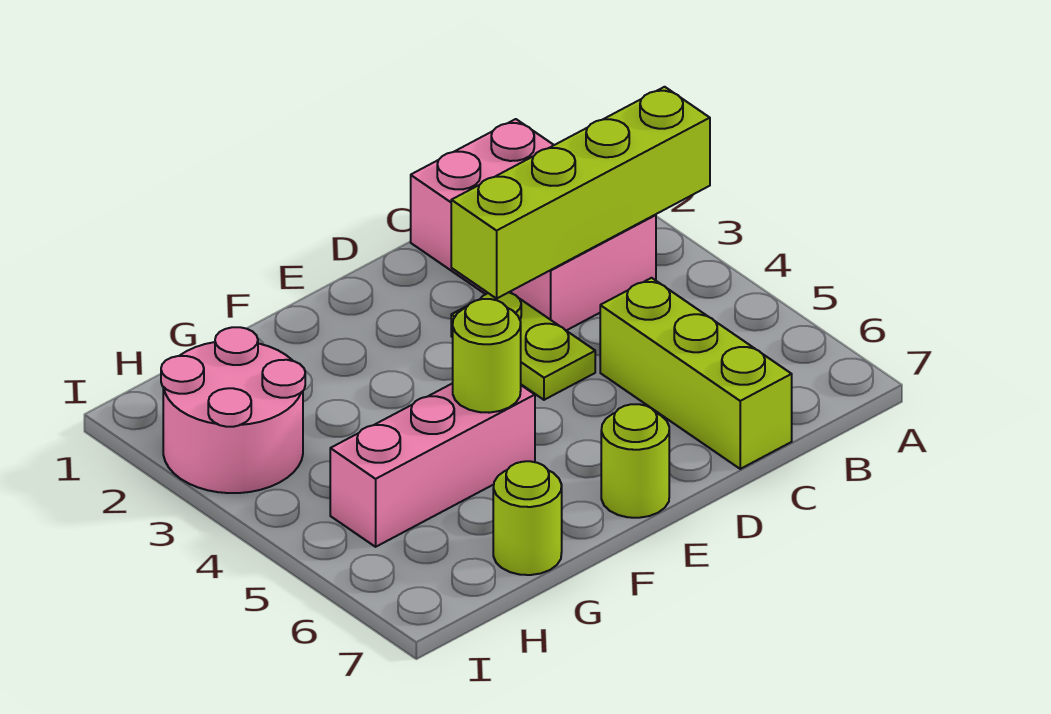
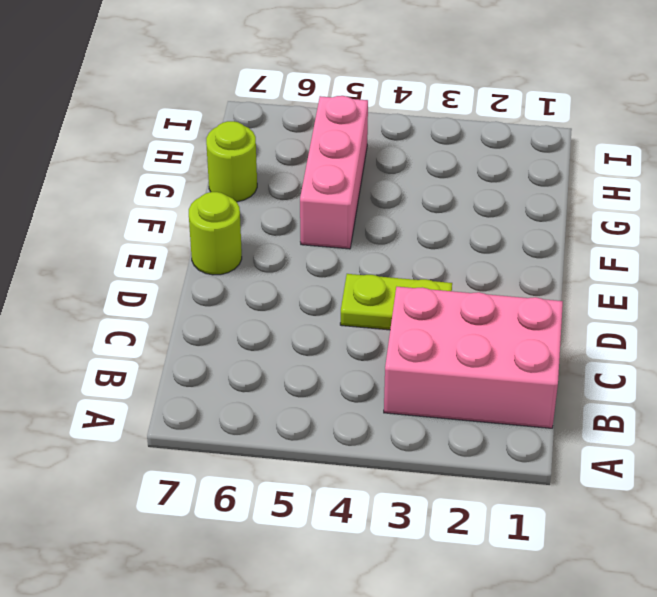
none -> lime brick C5:C7 level 1
none -> pink round brick H2:I3 level 1

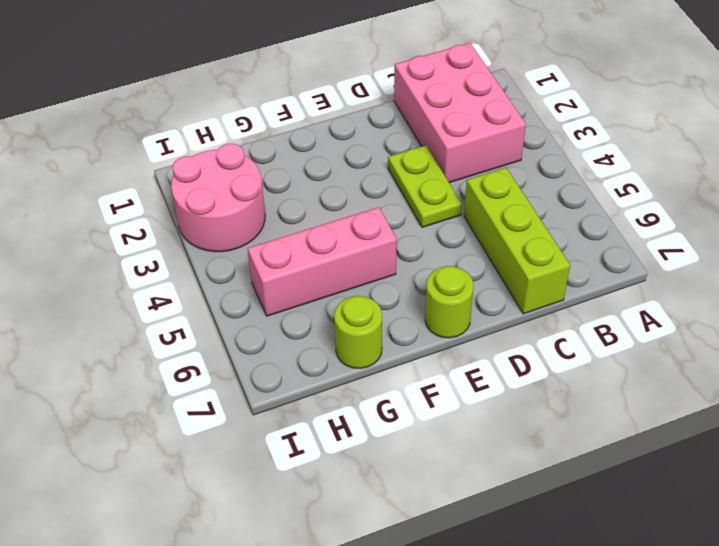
none -> lime brick A3:D3 level 2
none -> lime round brick F5 level 2

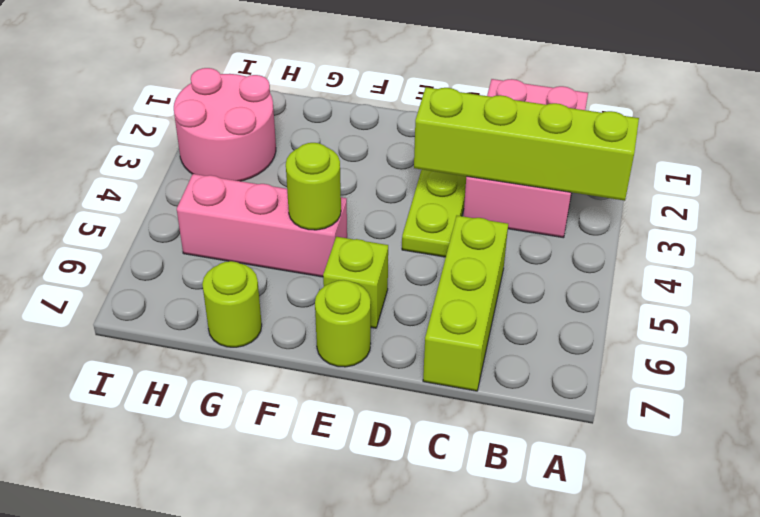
lime brick E6 level 1 -> none

